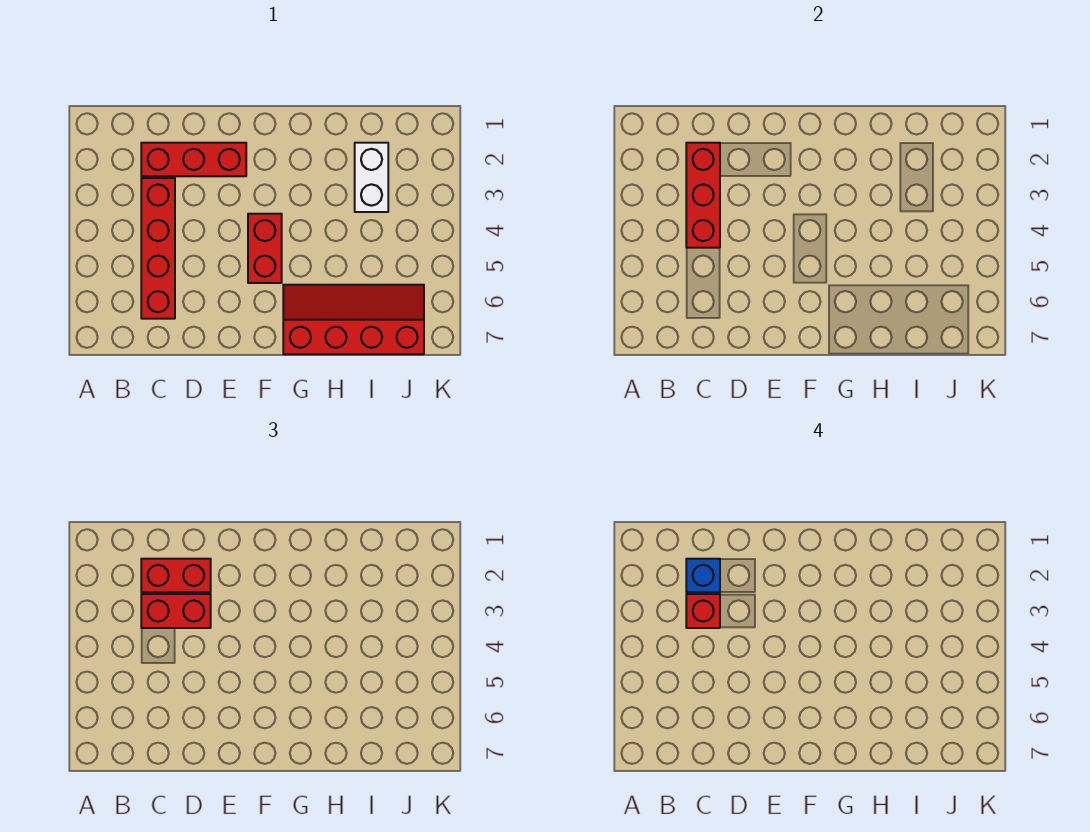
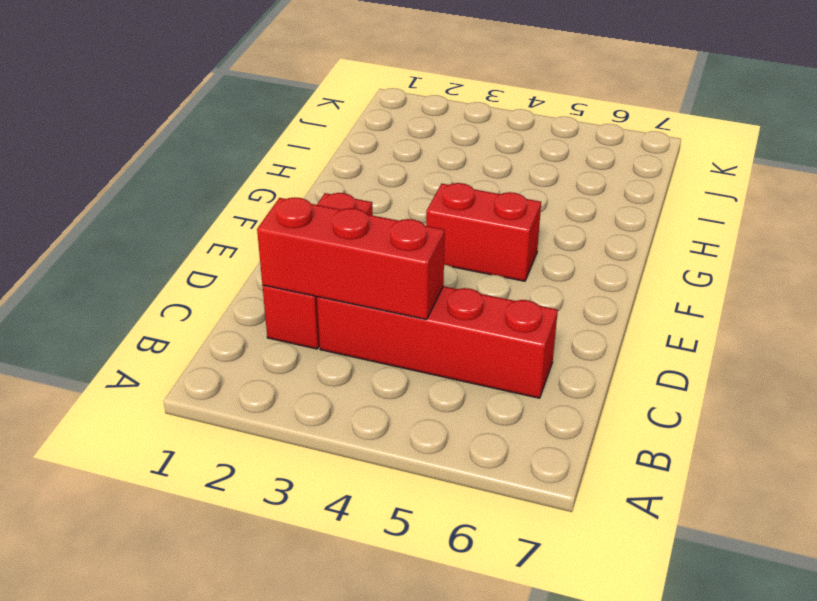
none -> red slope G6:J7 level 1 top 7
none -> white brick I2:I3 level 1

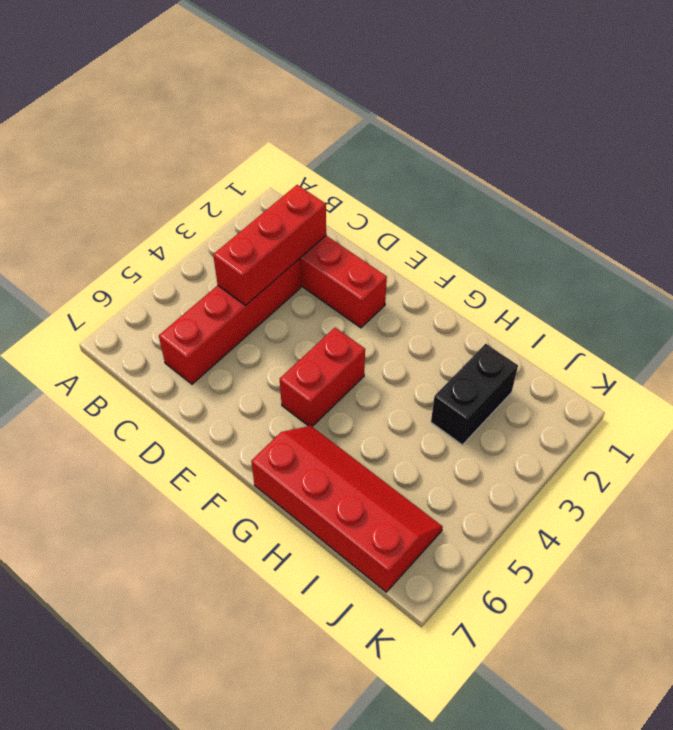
black brick I2:I3 level 1 -> white brick I2:I3 level 1
none -> red brick C2:D2 level 3
none -> red brick C3:D3 level 3

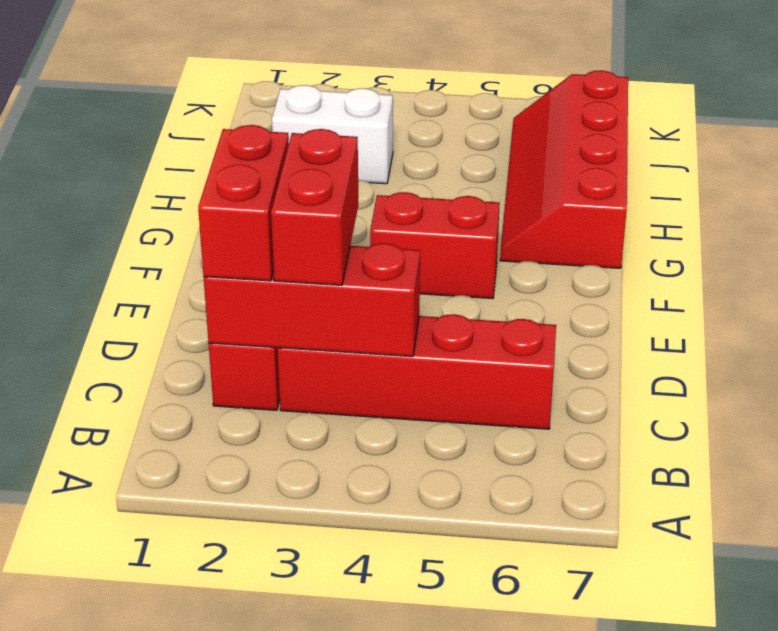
none -> blue brick C2 level 4
none -> red brick C3 level 4

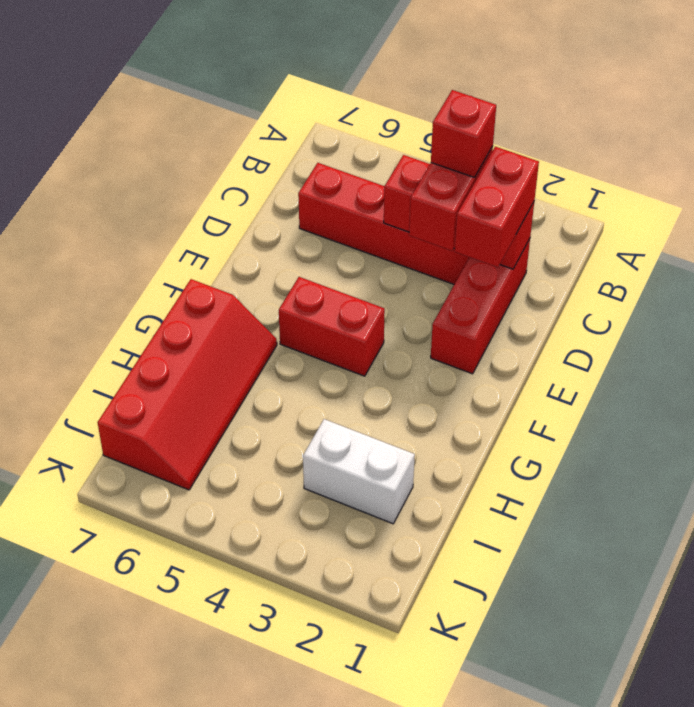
none -> blue brick C2 level 4

